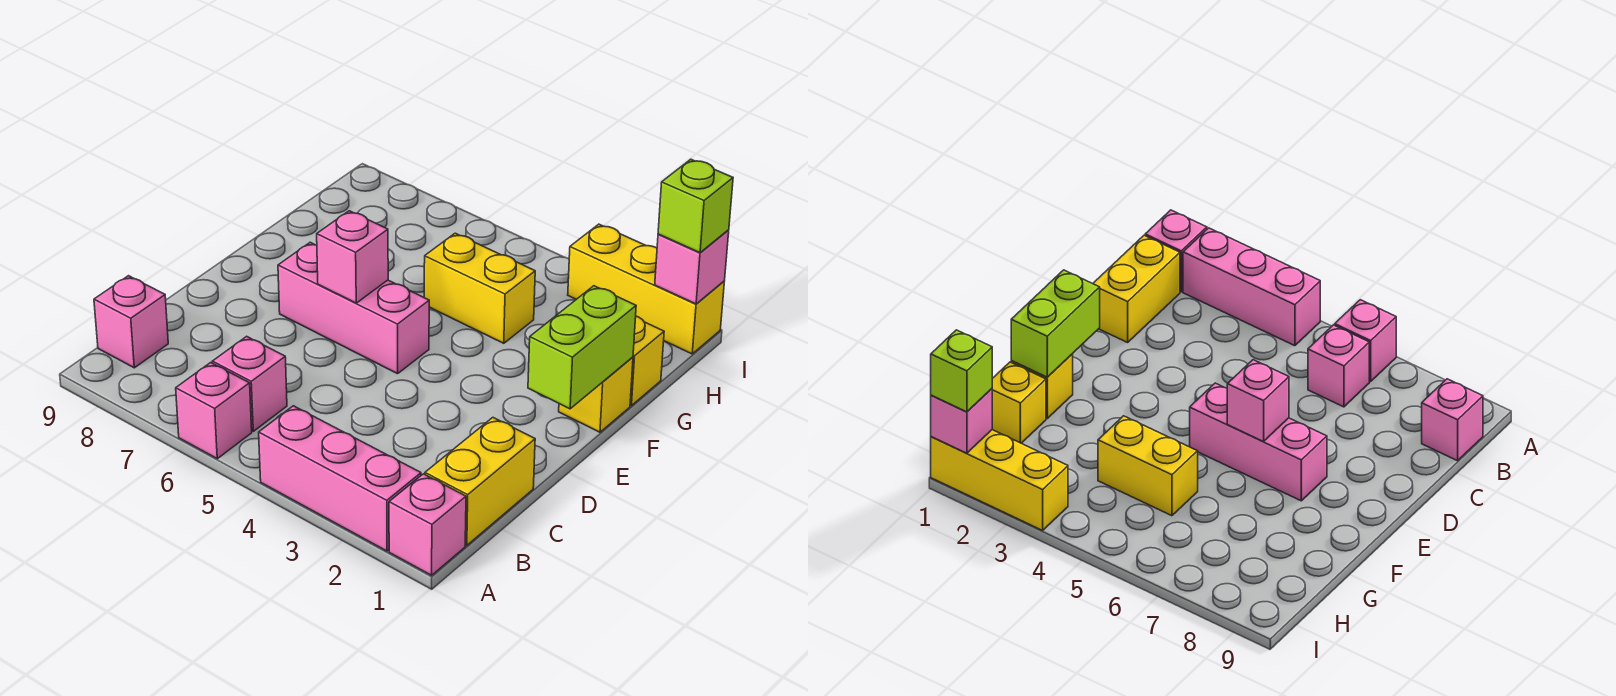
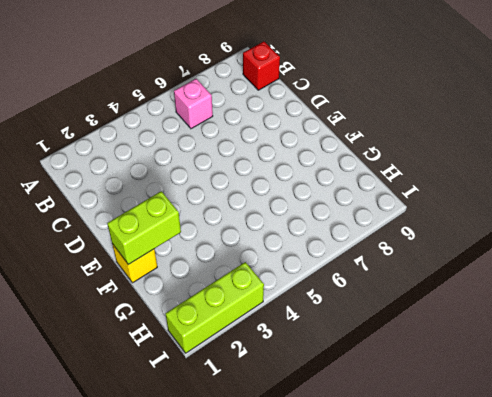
red brick B9 level 1 -> pink brick B9 level 1
lime brick F1:F2 level 2 -> lime brick E1:F1 level 2
lime brick I1:I3 level 1 -> yellow brick I1:I3 level 1
none -> pink brick A1 level 1
none -> pink brick A2:A4 level 1
none -> pink brick A6 level 1

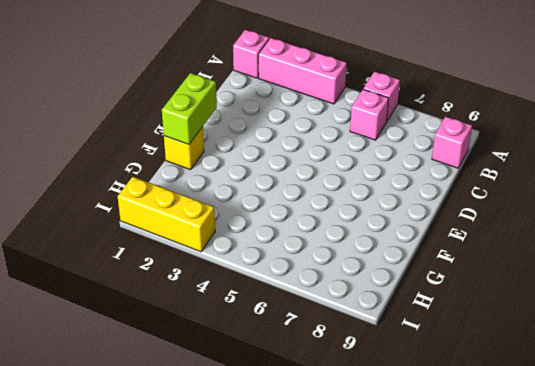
none -> yellow brick B1:C1 level 1
none -> pink brick E5:E7 level 1
none -> yellow brick G1 level 1

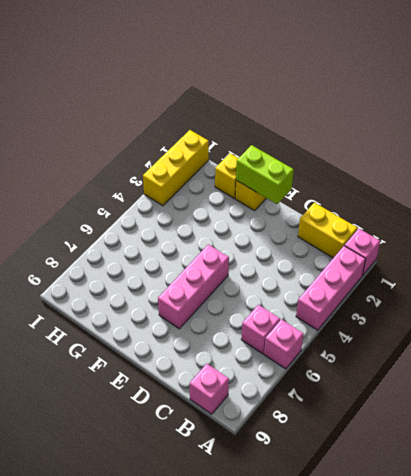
none -> yellow brick G4:G5 level 1
none -> pink brick E6 level 2
none -> pink brick I1 level 2

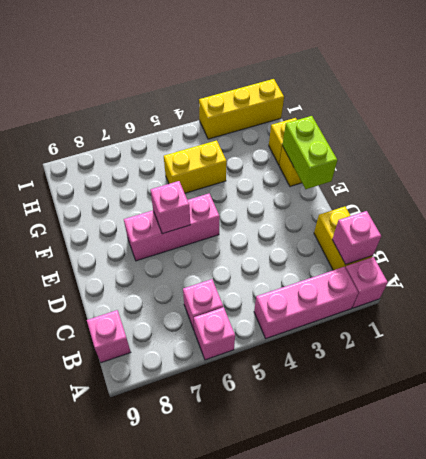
pink brick B1 level 2 -> pink brick I1 level 2
none -> lime brick I1 level 3

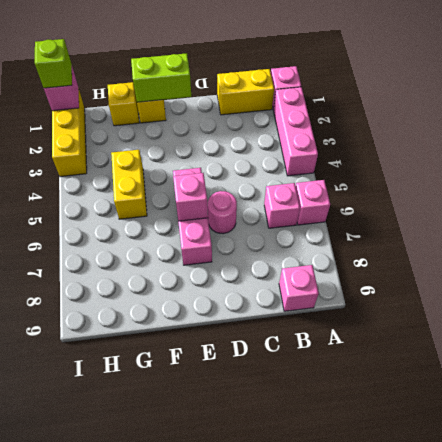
pink round brick D6 level 1 -> none

